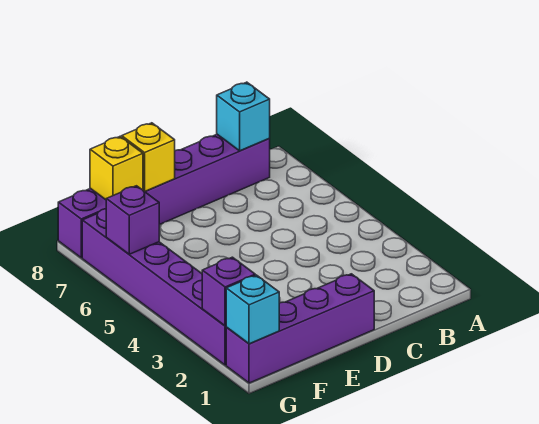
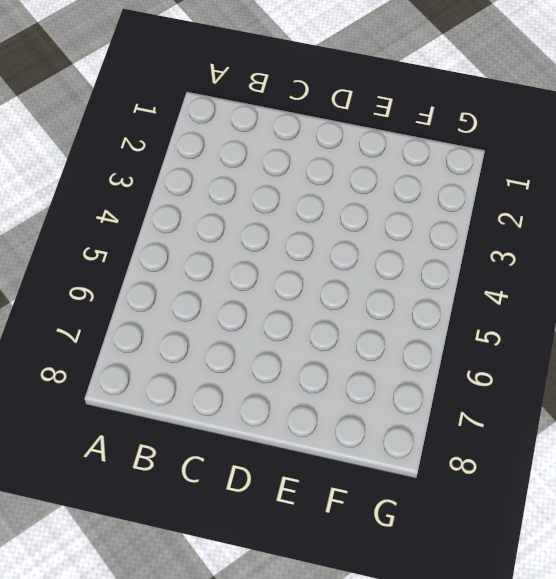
none -> purple brick B8:G8 level 1
none -> purple brick D1:G1 level 1

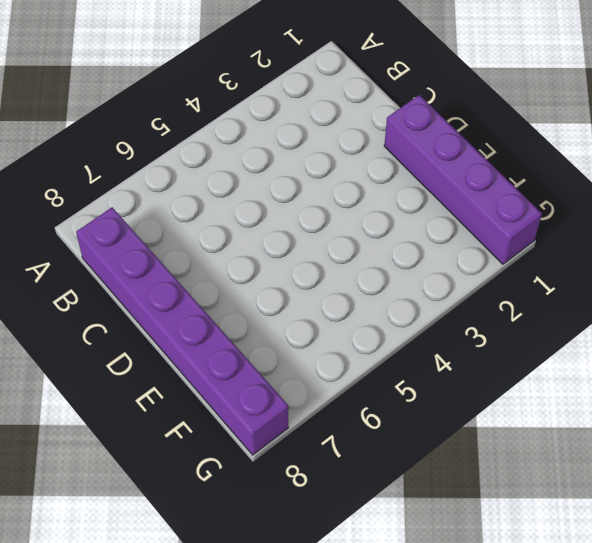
none -> purple brick G2:G7 level 1
none -> cyan brick B8 level 2

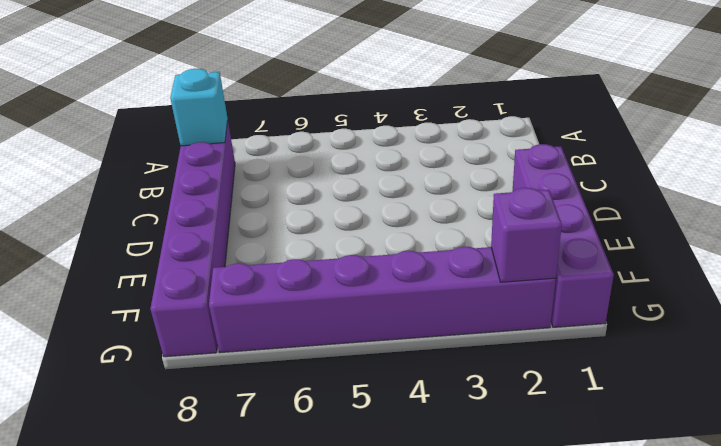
none -> yellow brick E8 level 2
none -> yellow brick F8 level 2

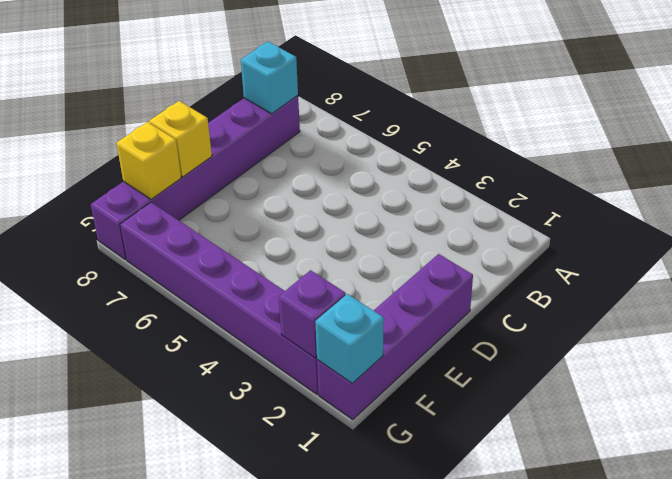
none -> purple brick G6 level 2

